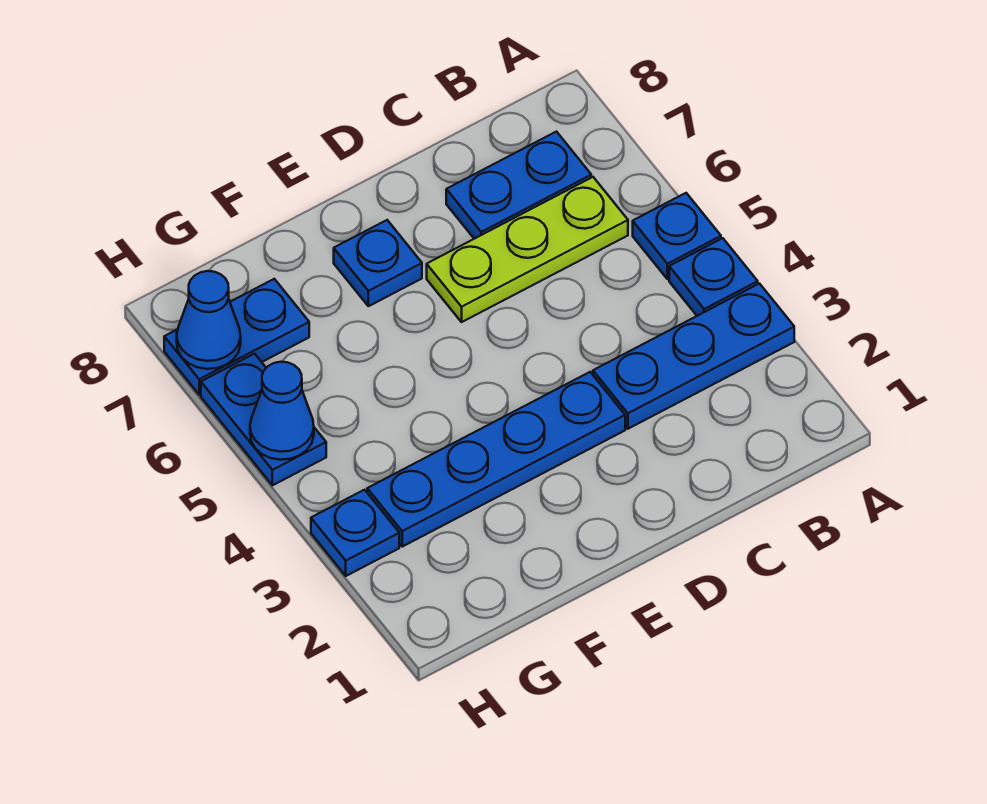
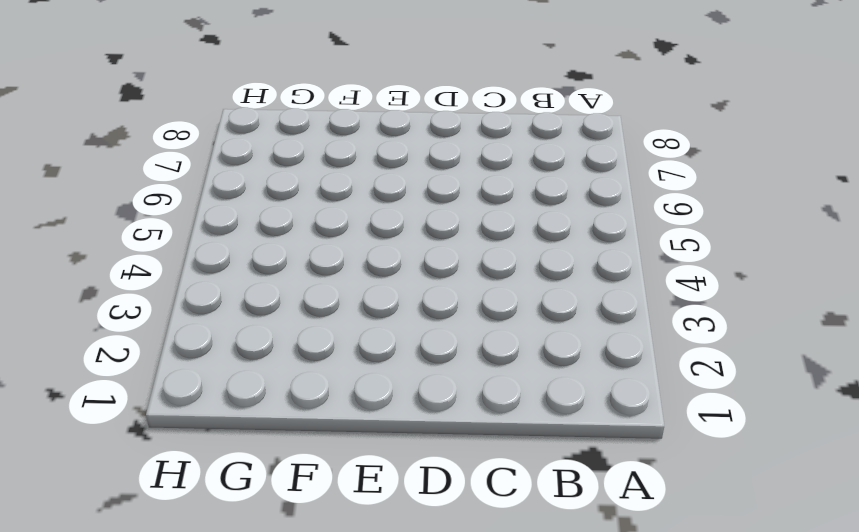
none -> blue plate A3:C3 level 1
none -> blue plate A4 level 1
none -> blue plate A5 level 1

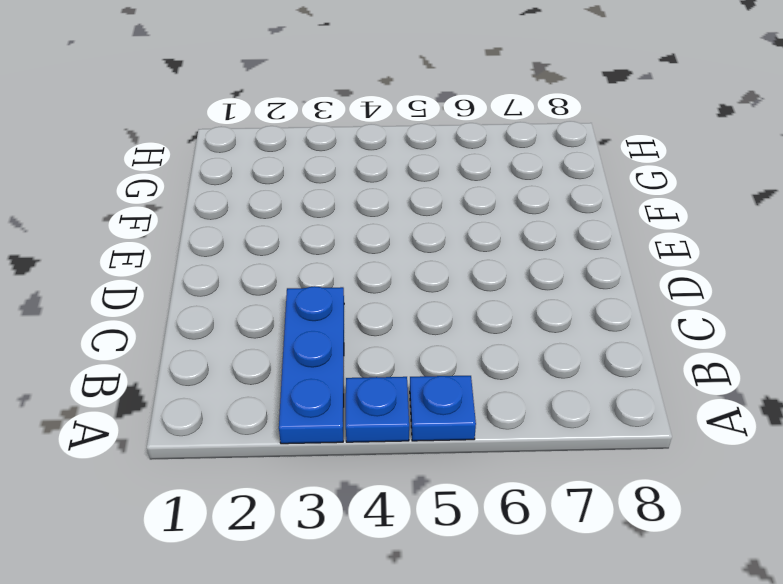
none -> lime plate B6:D6 level 1
none -> blue plate B7:C7 level 1
none -> blue plate D3:G3 level 1

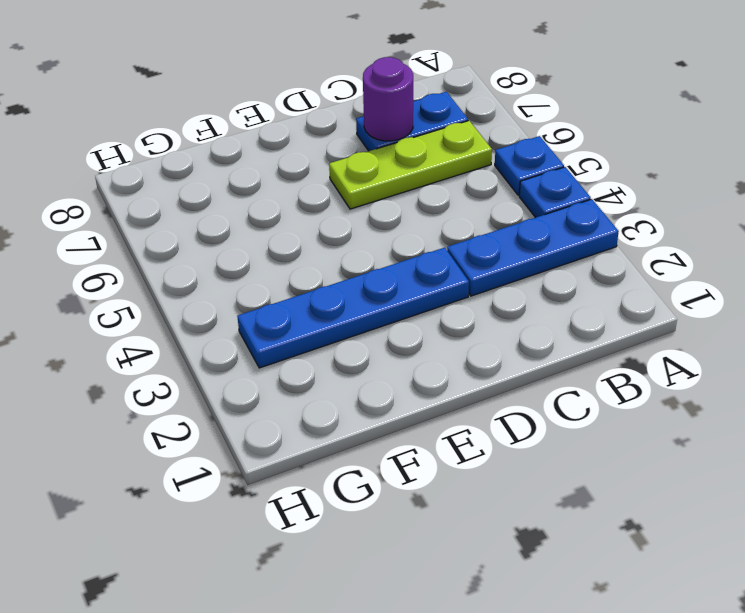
purple round brick C7 level 2 -> none
none -> blue plate E7 level 1
none -> blue plate G7:H7 level 1
none -> blue plate H3 level 1

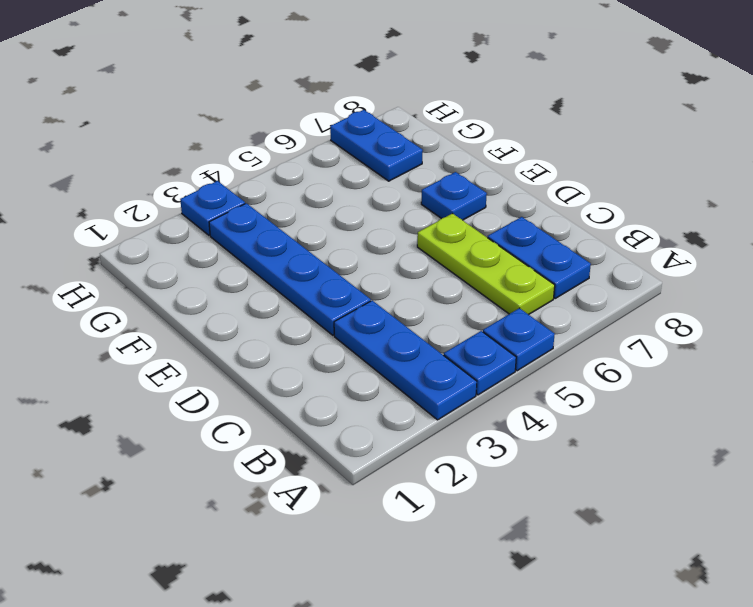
none -> blue plate H5:H6 level 1
none -> blue cone H5 level 2
none -> blue cone H7 level 2

